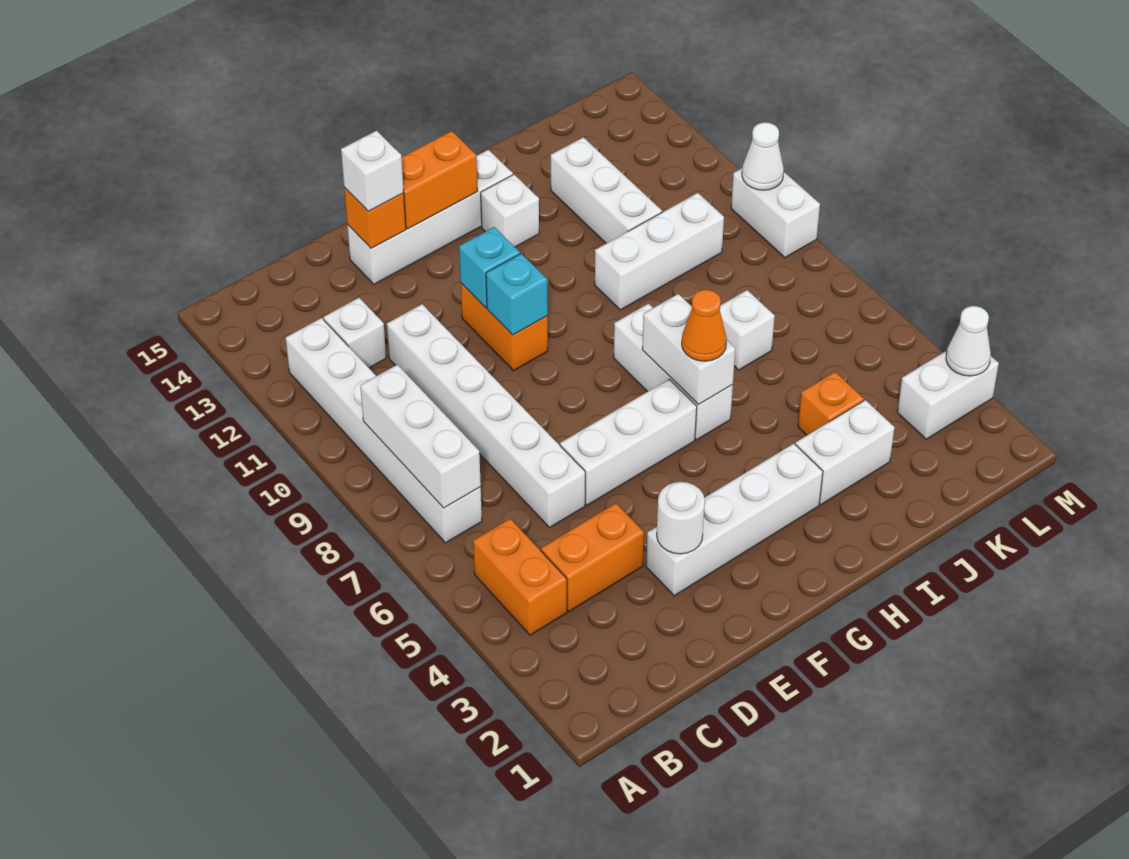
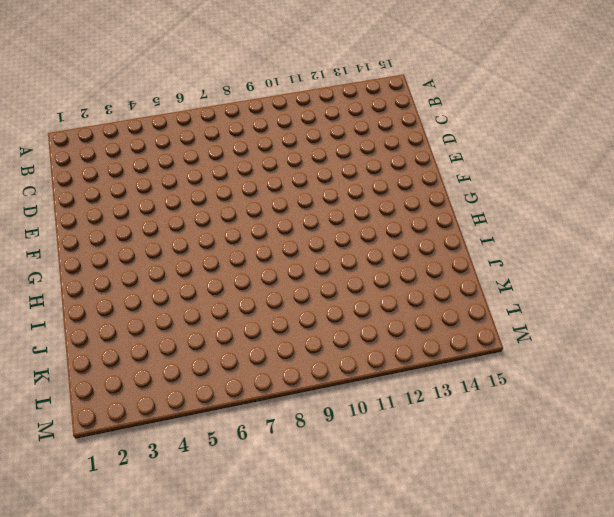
none -> orange brick B4:B5 level 1
none -> white brick B7:B12 level 1
none -> orange brick C4:D4 level 1

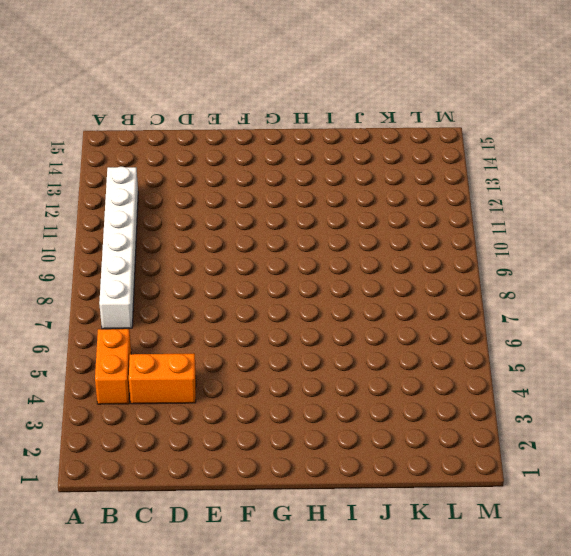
none -> white brick C12 level 1
none -> white brick D6:D11 level 1
none -> white brick E3:H3 level 1

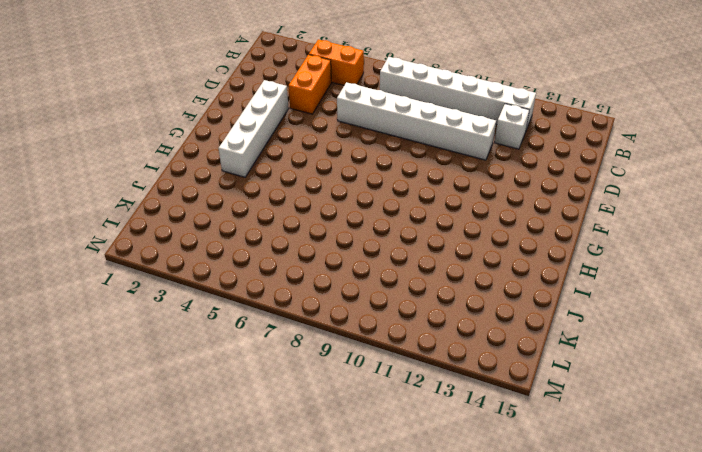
none -> white brick E6:G6 level 1
none -> white brick E14:H14 level 1
none -> orange brick F10:F11 level 1

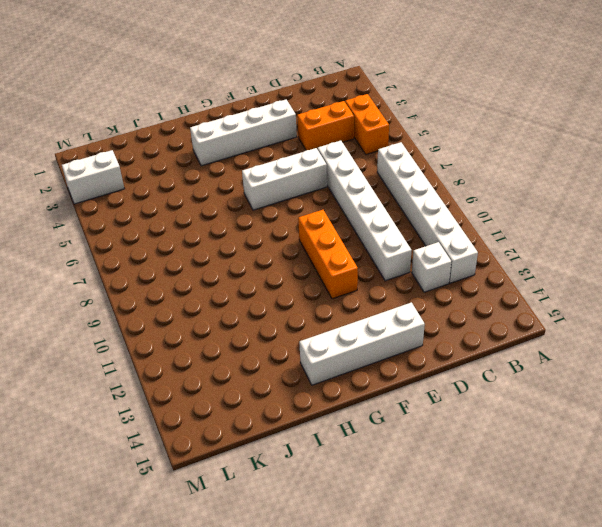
orange brick F9:F11 level 1 -> orange brick F10:F11 level 1
none -> white brick H6:H8 level 1
none -> white brick H13 level 1
none -> white brick I3:J3 level 1

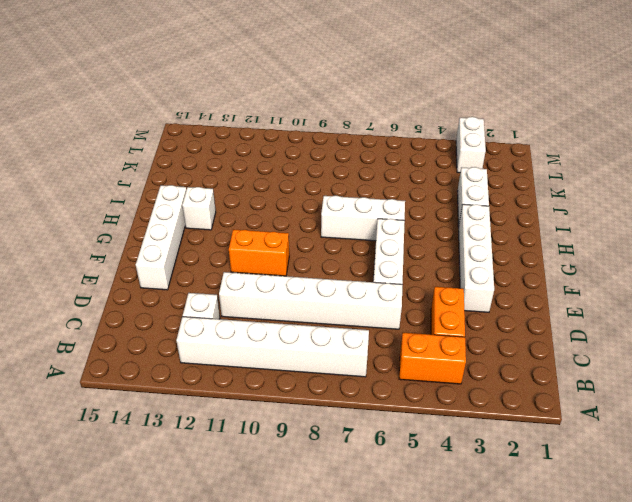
none -> white brick I10:K10 level 1
none -> orange brick J4 level 1
none -> white brick J7 level 1

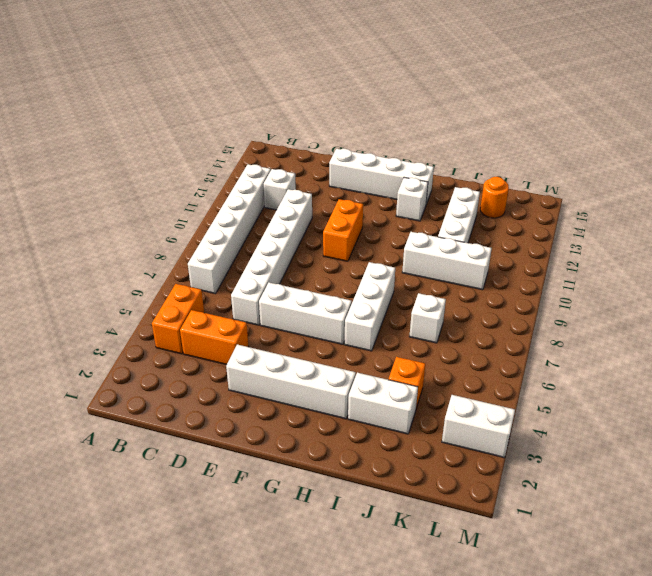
orange round brick K14 level 1 -> none
none -> white brick M9:M10 level 1
none -> white brick B7:B9 level 2
none -> white round brick E3 level 2

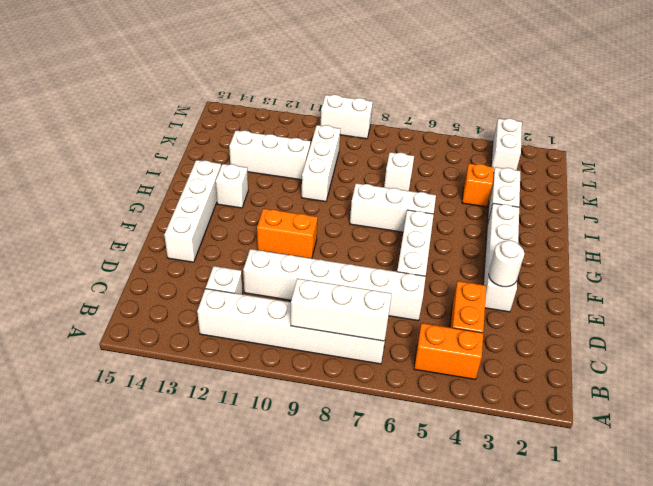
none -> orange brick E14 level 2
none -> cyan brick F10 level 2
none -> cyan brick F11 level 2

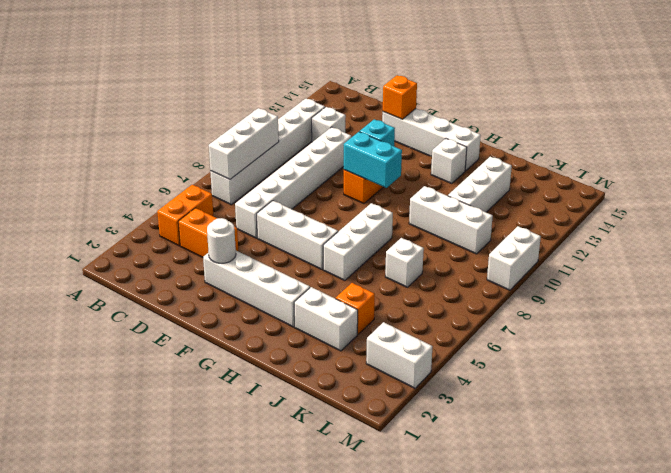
cyan brick F10:G10 level 2 -> cyan brick F10 level 2
none -> orange brick F14:G14 level 2
none -> white brick H6:H7 level 2
none -> white cone M3 level 2

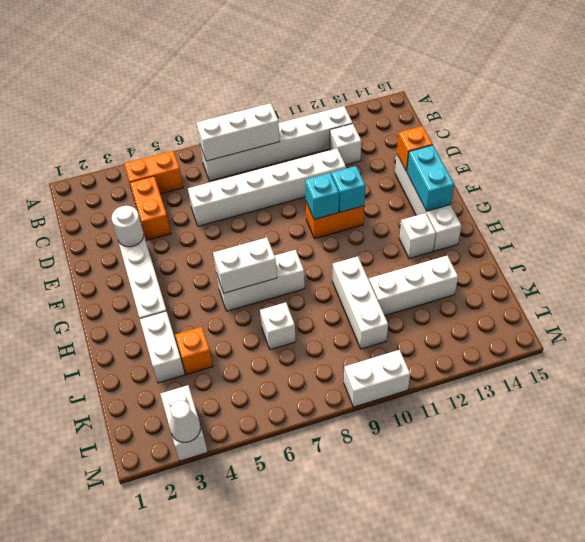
cyan brick F14:G14 level 2 -> orange brick F14:G14 level 2
none -> white brick E6:G6 level 1
none -> white cone M10 level 2
none -> white brick E14 level 3

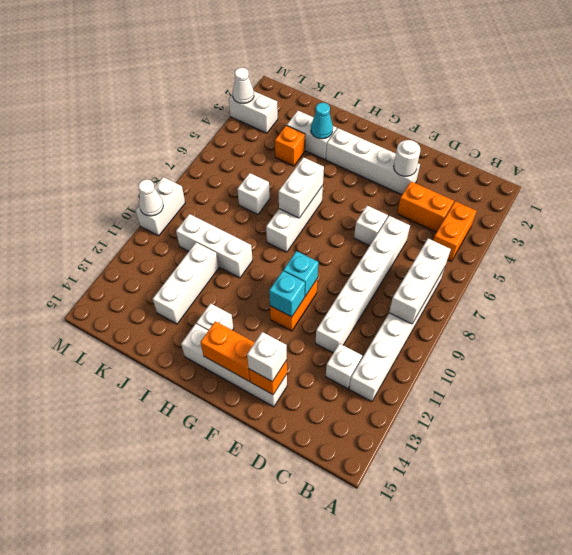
white brick E6 level 1 -> white brick E6:G6 level 1
cyan cone I3 level 2 -> none
none -> orange cone H6 level 3

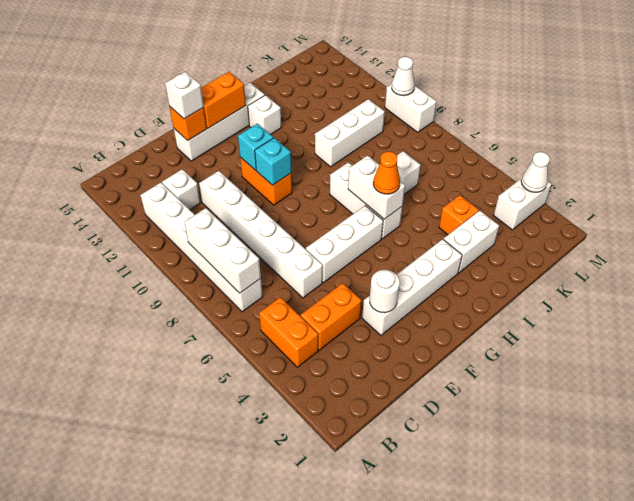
none -> white brick J11:J13 level 1

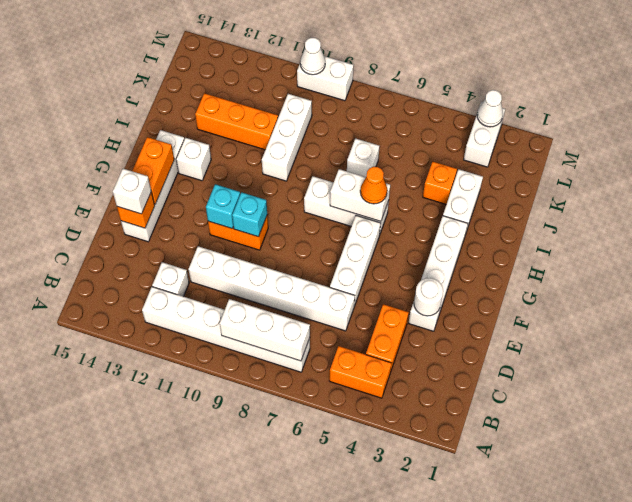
orange brick J11:J13 level 1 -> white brick J11:J13 level 1

